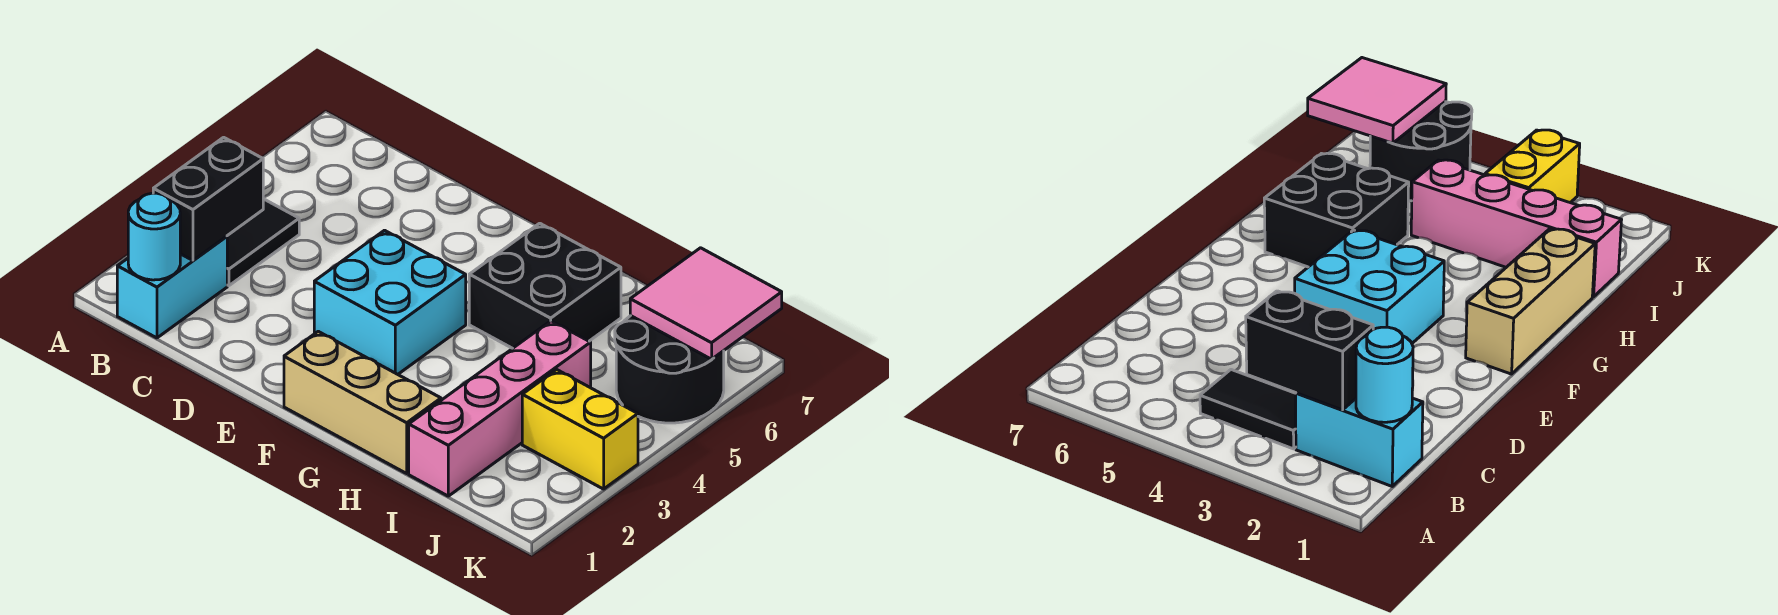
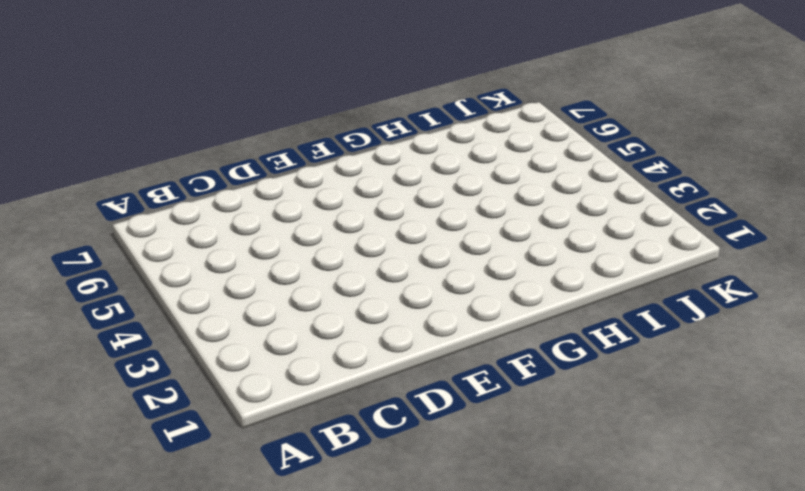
none -> cyan brick B1:B2 level 1
none -> black tile B3:B4 level 1

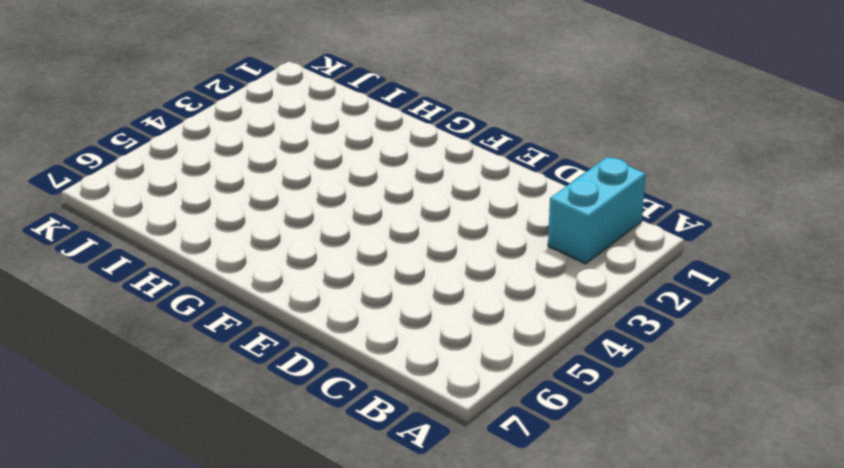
none -> black tile B3:B4 level 1
none -> cyan brick E3:F4 level 1

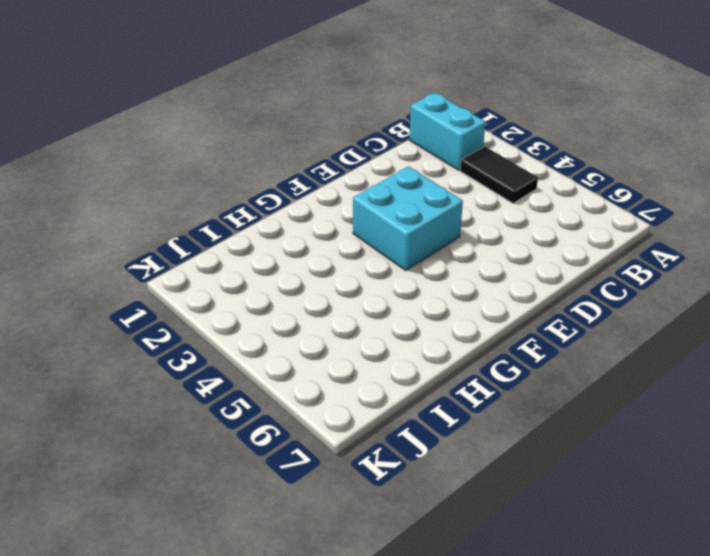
none -> tan brick F1:H1 level 1
none -> black brick G5:H6 level 1

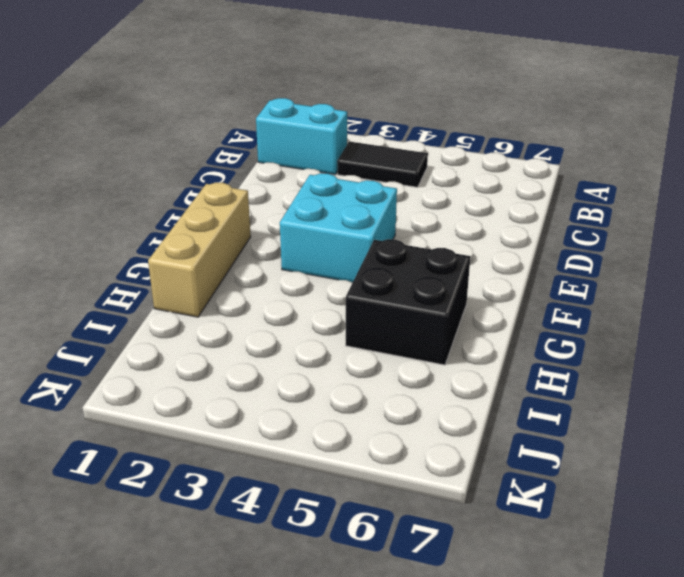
none -> pink brick I1:I4 level 1
none -> yellow brick J3:K3 level 1

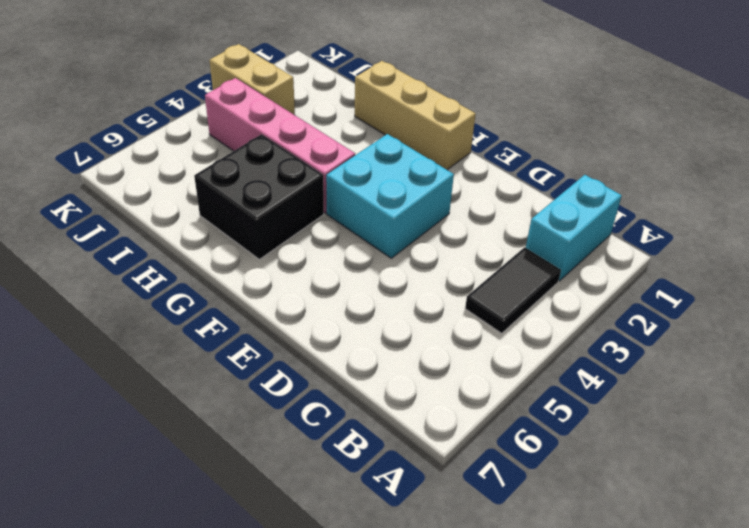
pink brick G4:J4 level 1 -> pink brick I1:I4 level 1
tan brick J3:K3 level 1 -> yellow brick J3:K3 level 1
none -> black round brick J5:K6 level 1
none -> cyan round brick B1 level 2

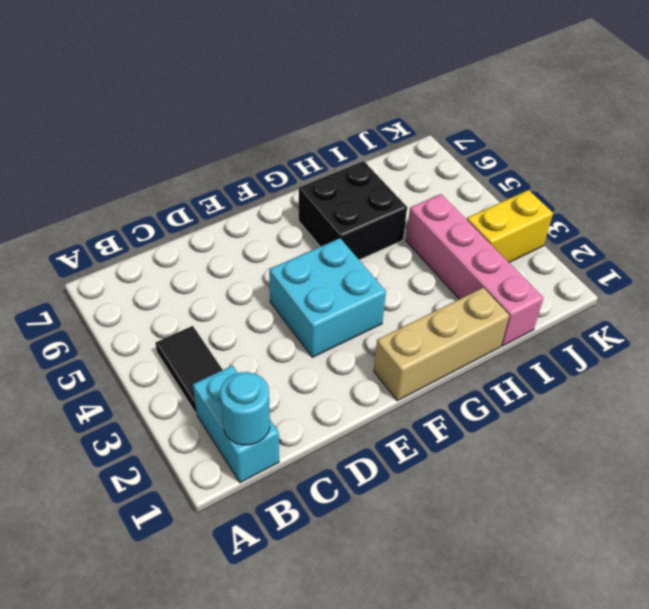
none -> black round brick J5:K6 level 1
none -> black brick B2:B3 level 2

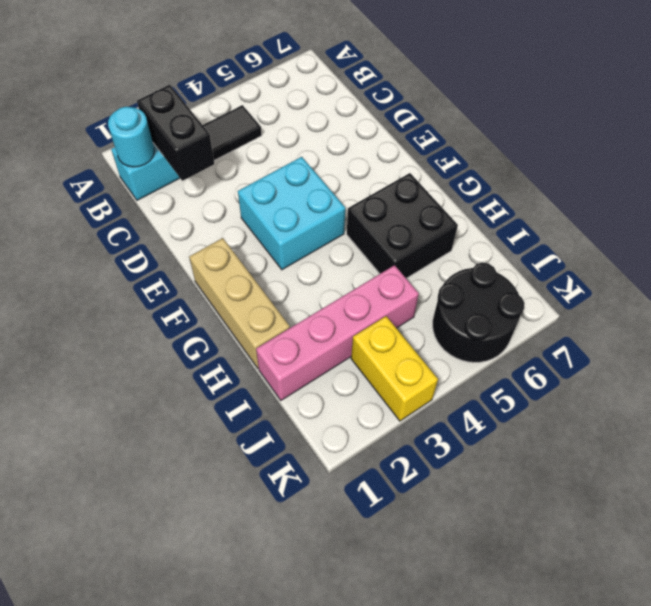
black brick B2:C2 level 2 -> black brick B2:B3 level 2
none -> pink tile J6:K7 level 2

